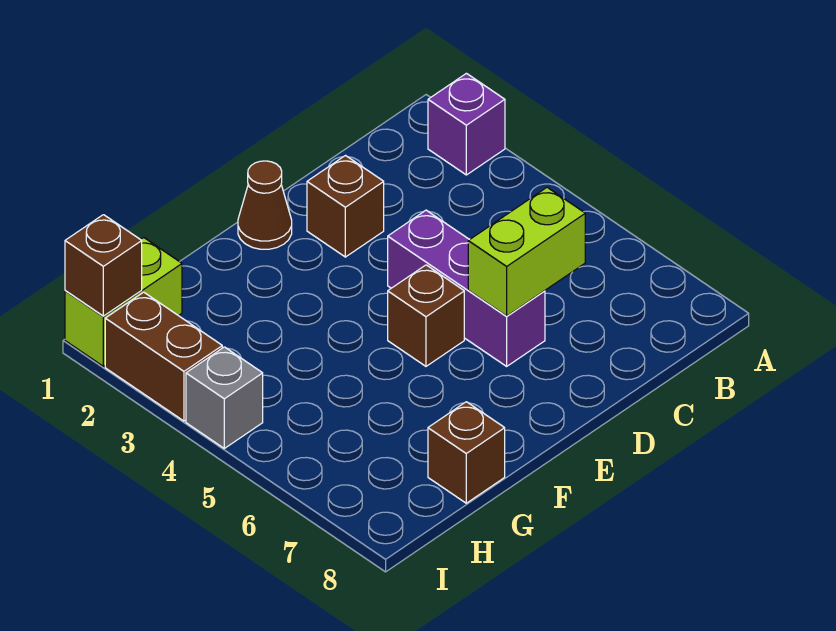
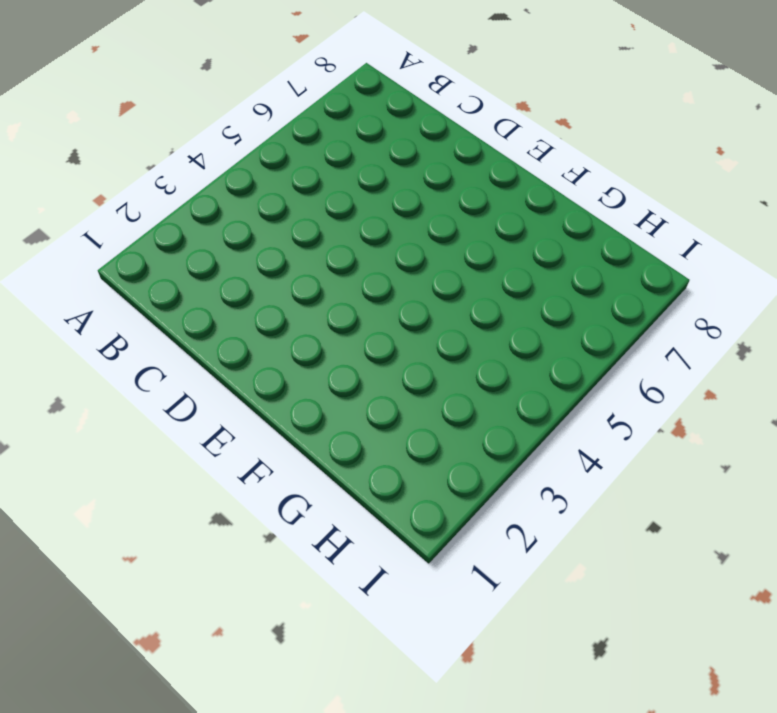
none -> purple brick A2 level 1
none -> brown brick D2 level 1

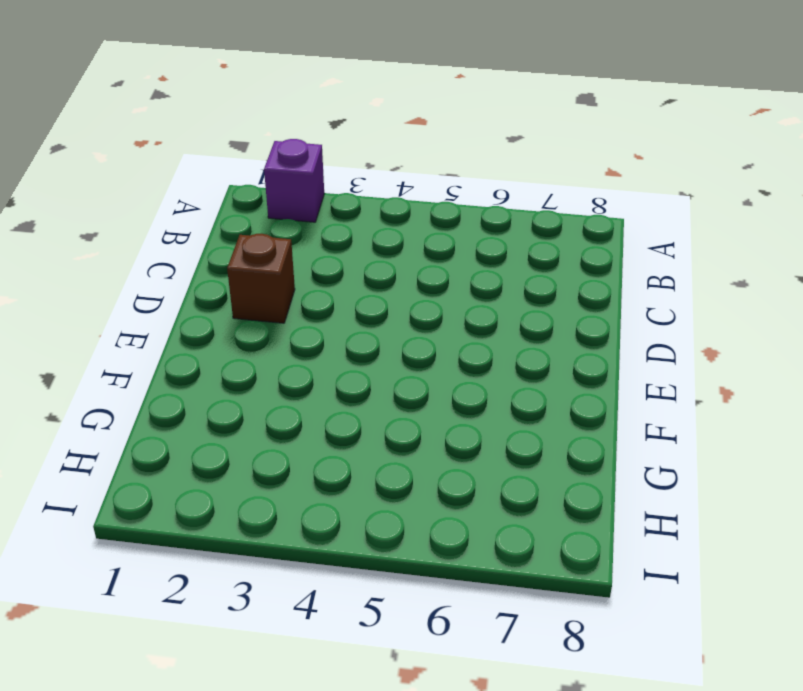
none -> purple brick D4:D6 level 1
none -> brown cone E1 level 1

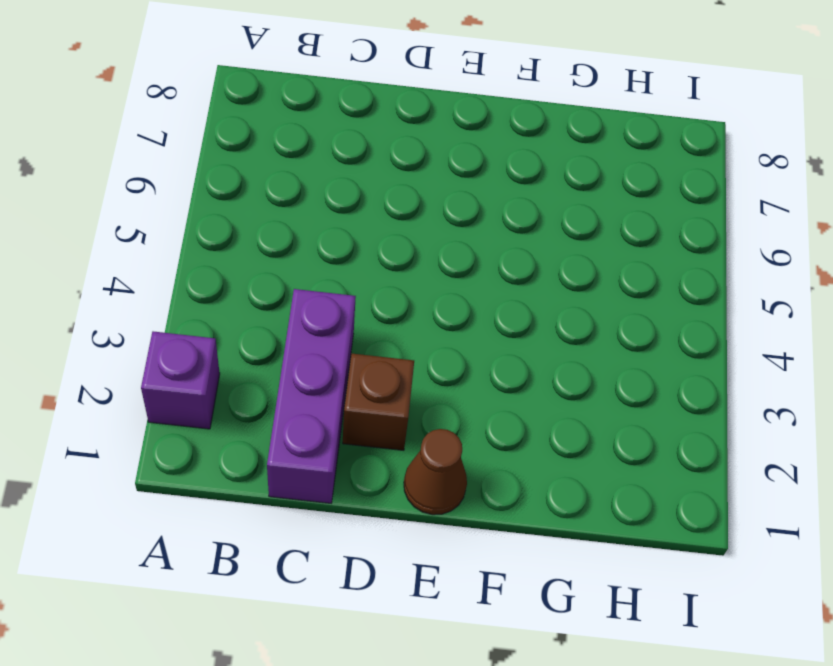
purple brick C1:C3 level 1 -> purple brick D4:D6 level 1
none -> brown brick E5 level 1
none -> brown brick G8 level 1

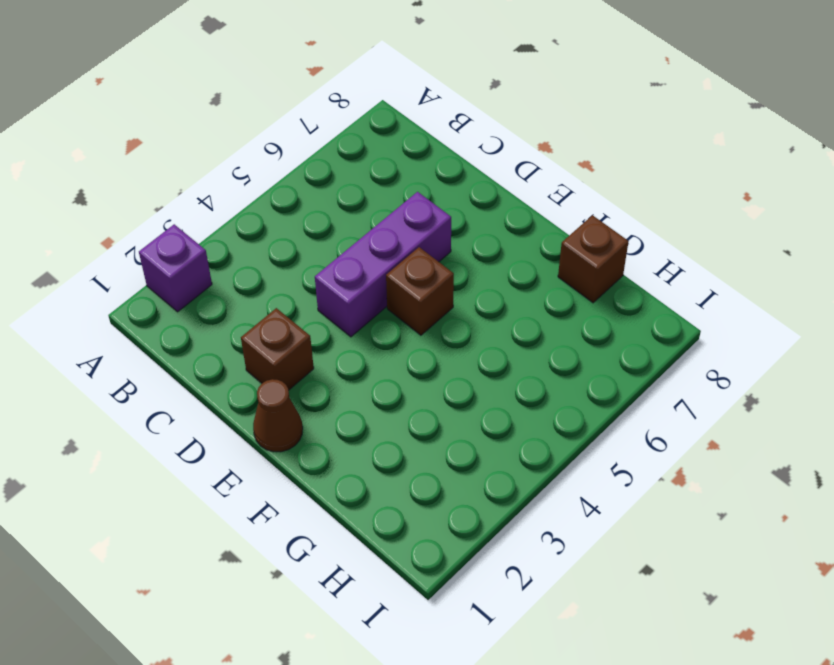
none -> lime brick H1:I1 level 1
none -> brown brick I2:I3 level 1

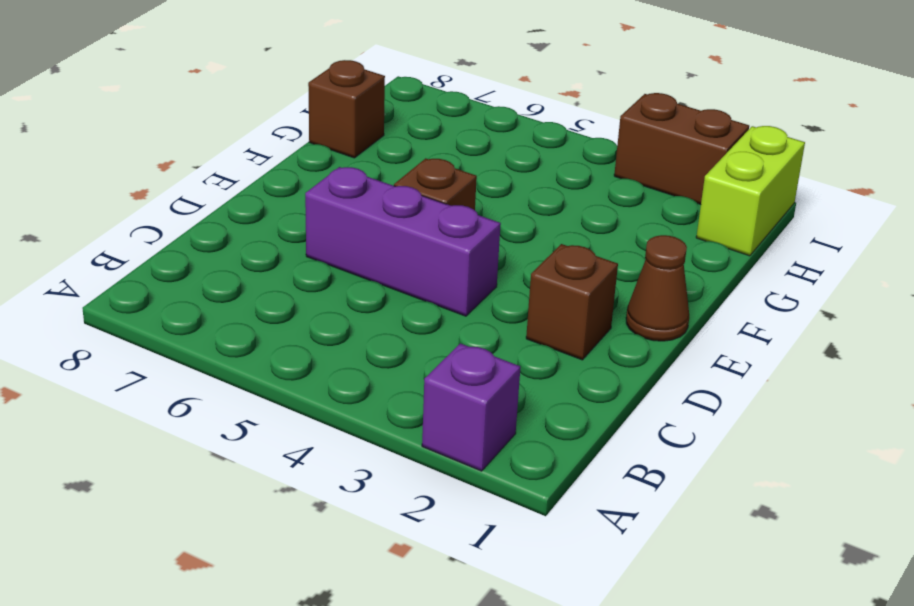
none -> grey brick I4 level 1
none -> lime brick C6:D6 level 2

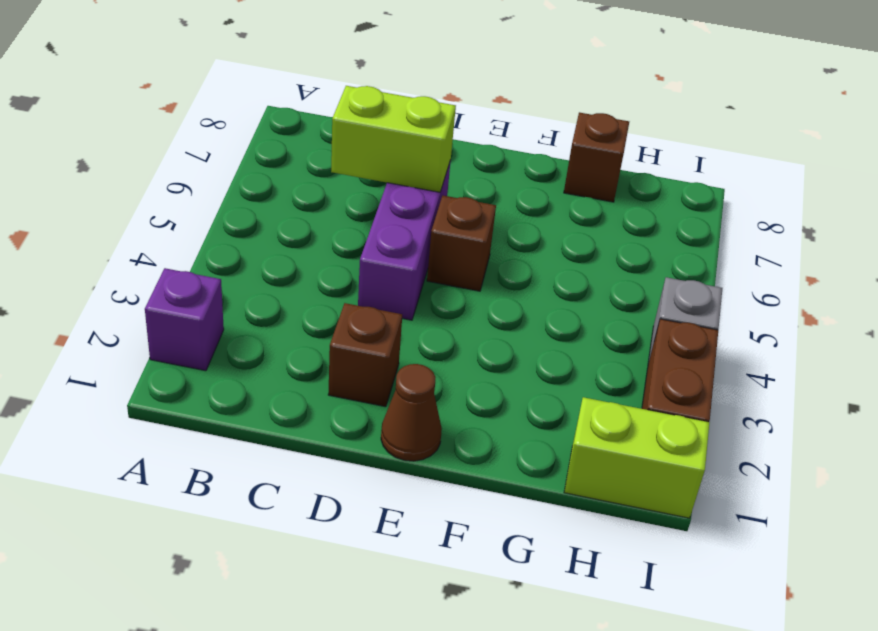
none -> brown brick I1 level 2

